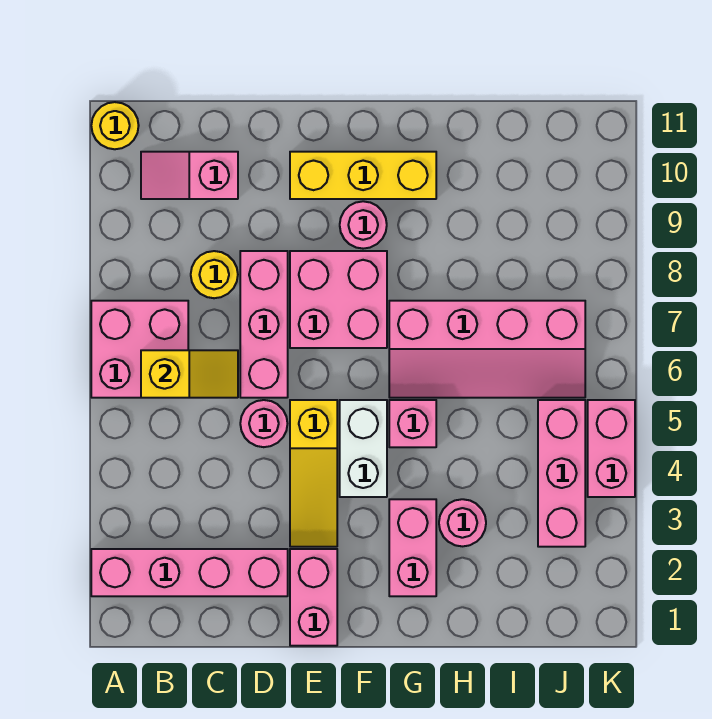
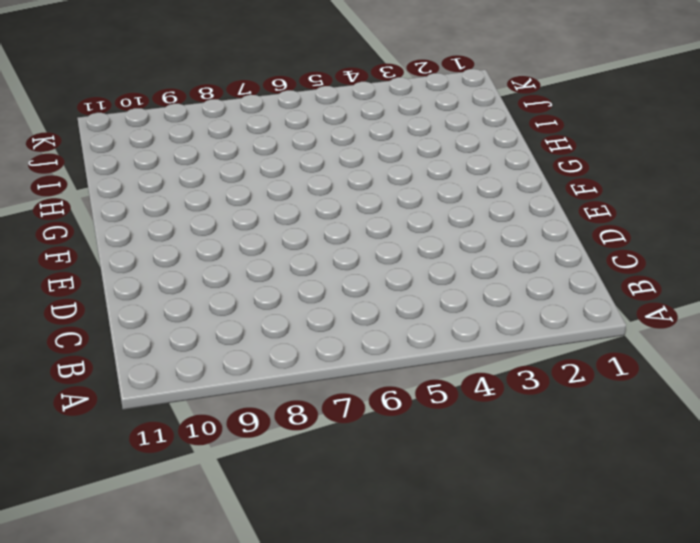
none -> pink brick A2:D2 level 1
none -> pink brick A6:B7 level 1
none -> yellow round brick A11 level 1

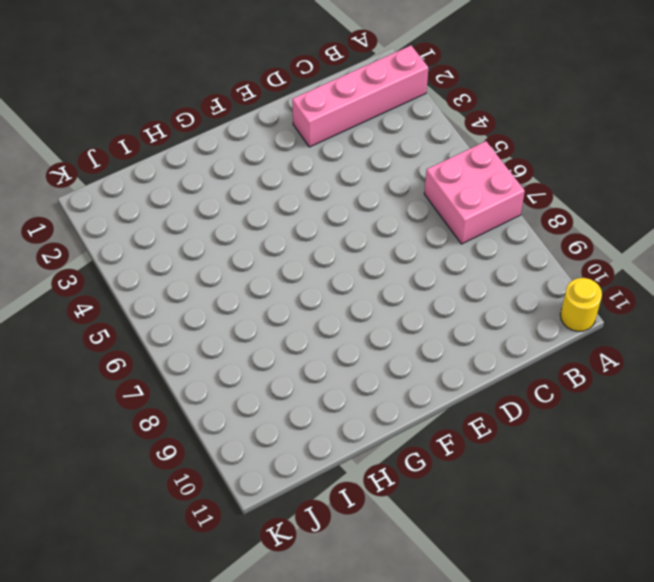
none -> pink slope B10:C10 level 1 top C
none -> yellow round brick C8 level 1
none -> pink round brick D5 level 1

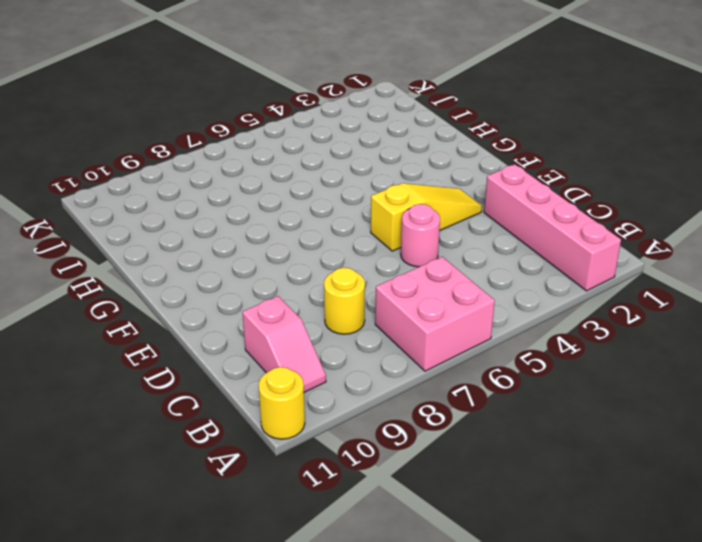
none -> pink brick D6:D8 level 1
none -> pink brick E1:E2 level 1
none -> pink brick E7:F8 level 1

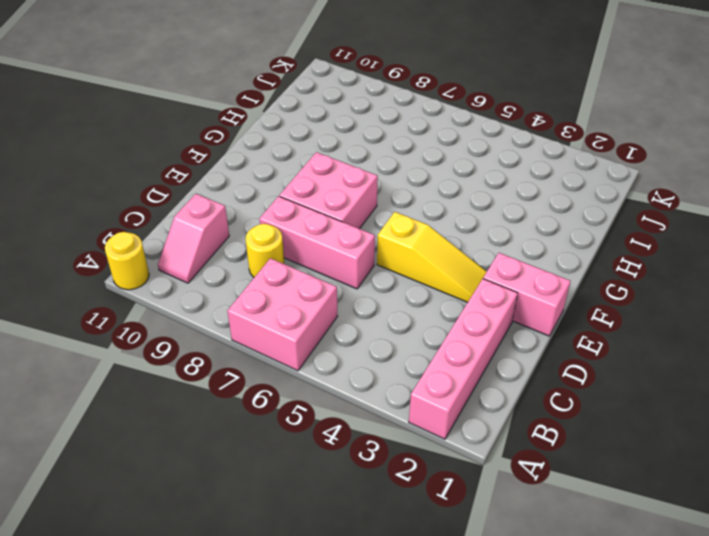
none -> pink round brick D5 level 1
none -> yellow brick E10:G10 level 1
none -> white brick F4:F5 level 1

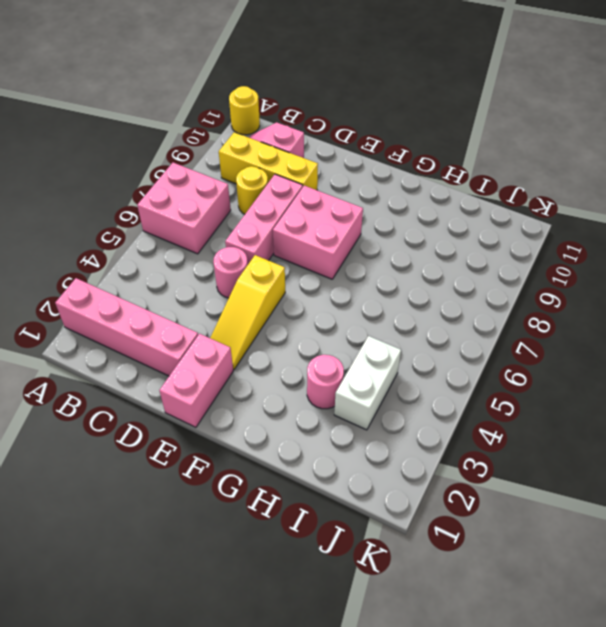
yellow brick B9:D9 level 1 -> yellow brick E10:G10 level 1
white brick I3:I4 level 1 -> white brick F4:F5 level 1
none -> pink round brick F9 level 1
none -> pink brick G2:G3 level 1
none -> pink brick G5 level 1

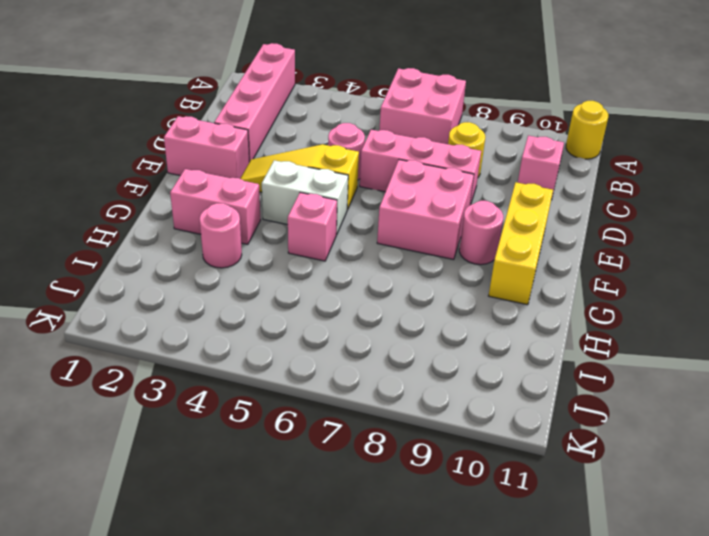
none -> pink slope G6:J7 level 1 top 7
none -> pink brick J3:J5 level 1
none -> pink brick K4:K5 level 1

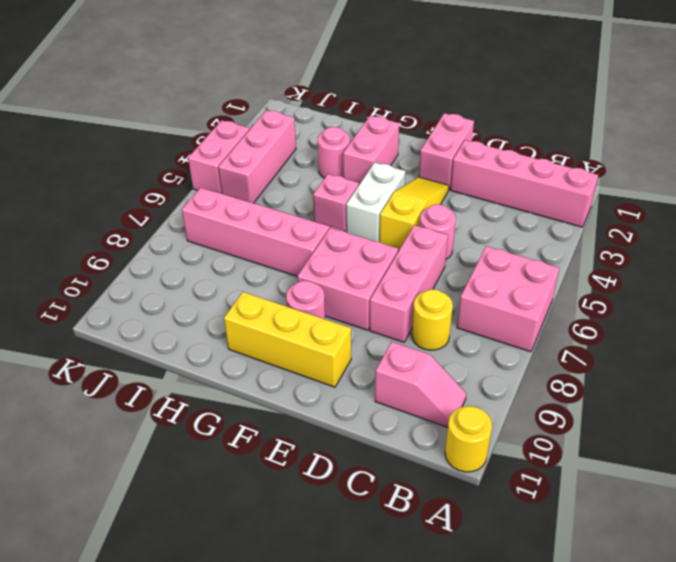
none -> yellow slope B6:C6 level 2 top B

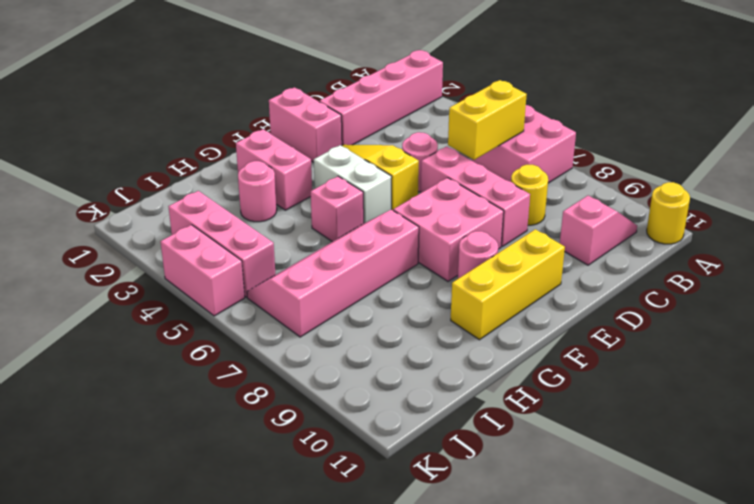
yellow brick B6:C6 level 2 -> yellow slope B6:C6 level 2 top B

